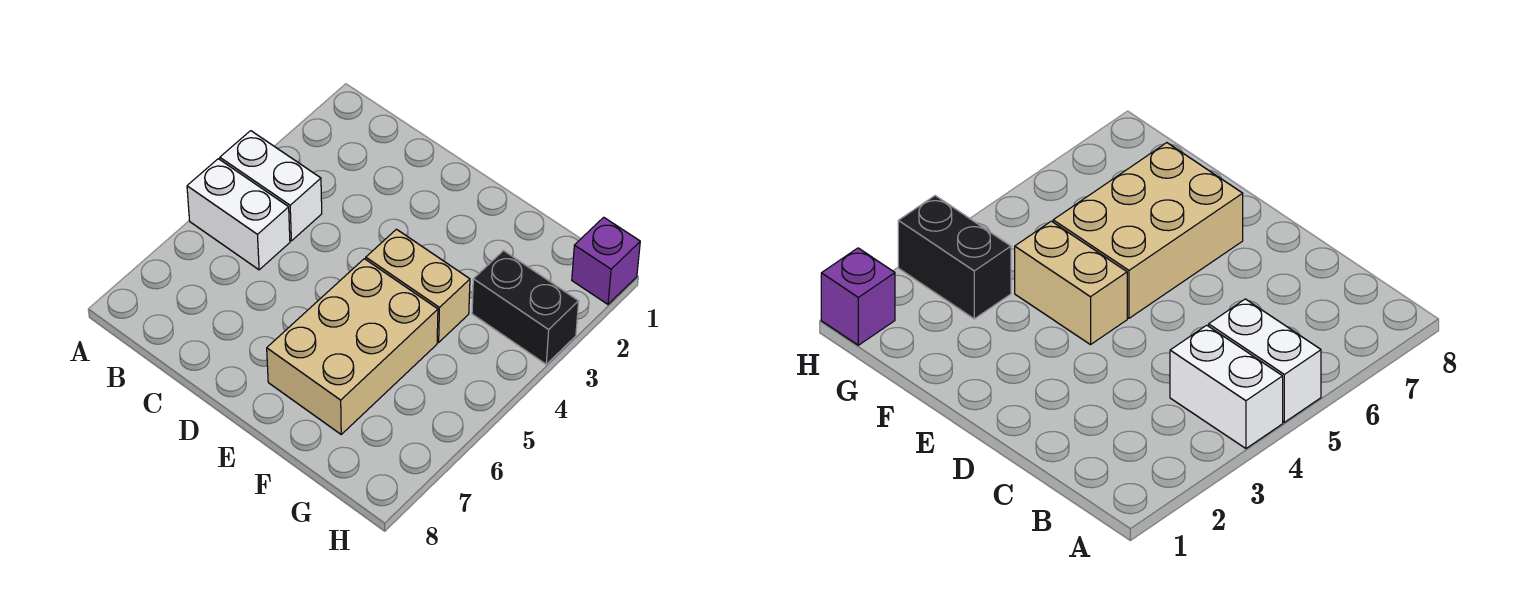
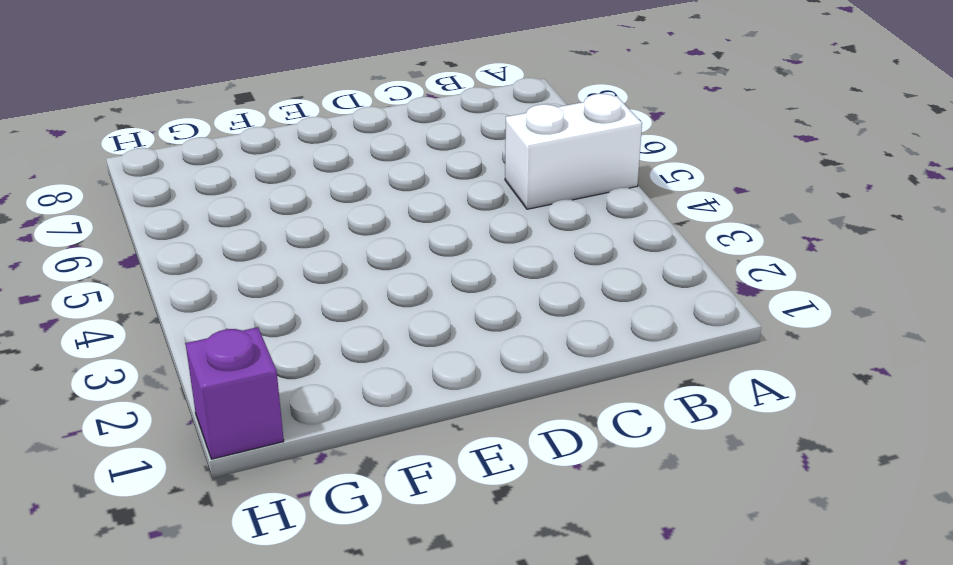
none -> white brick A4:B4 level 1
none -> tan brick E4:F4 level 1

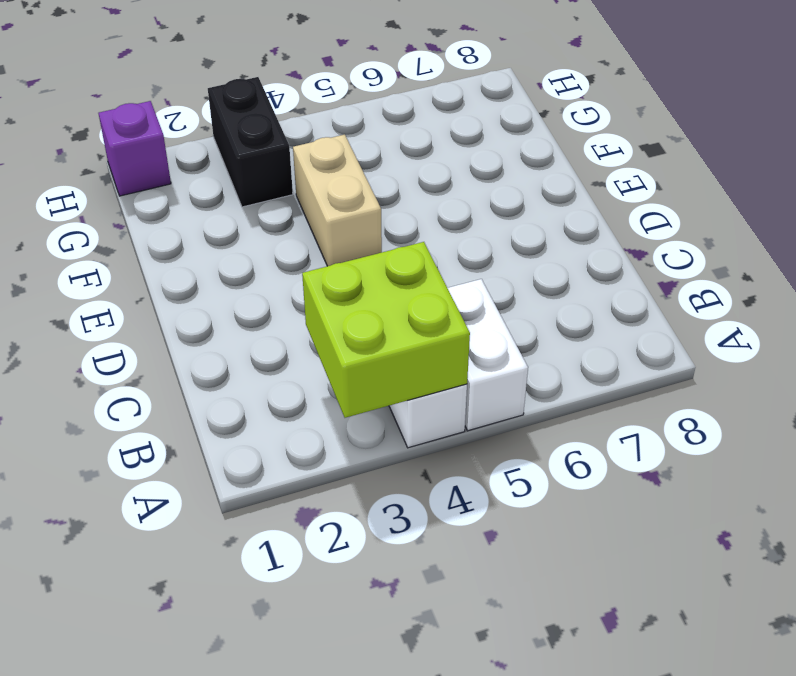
lime brick A3:B4 level 2 -> none
none -> tan brick E5:F7 level 1

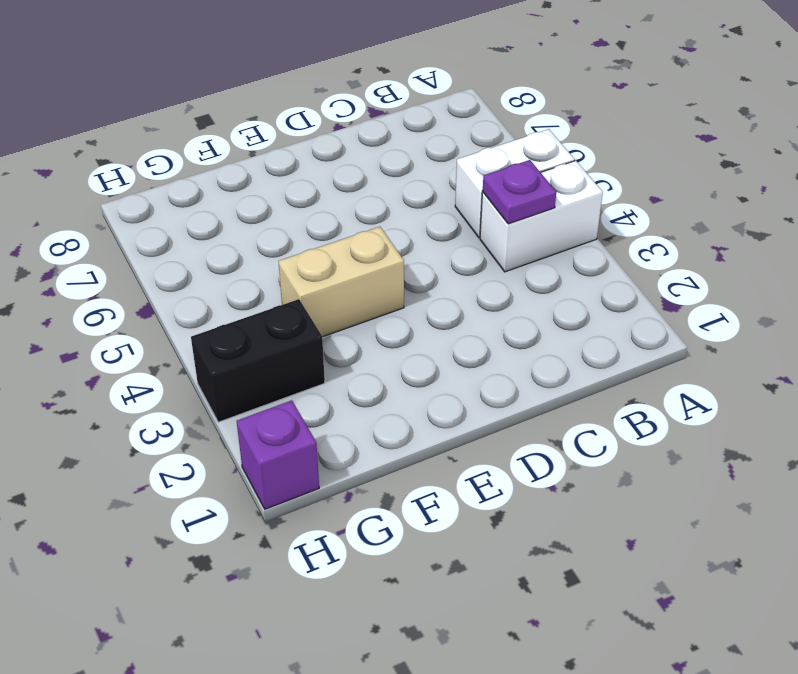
purple plate B4 level 2 -> none
none -> tan brick E5:F7 level 1

